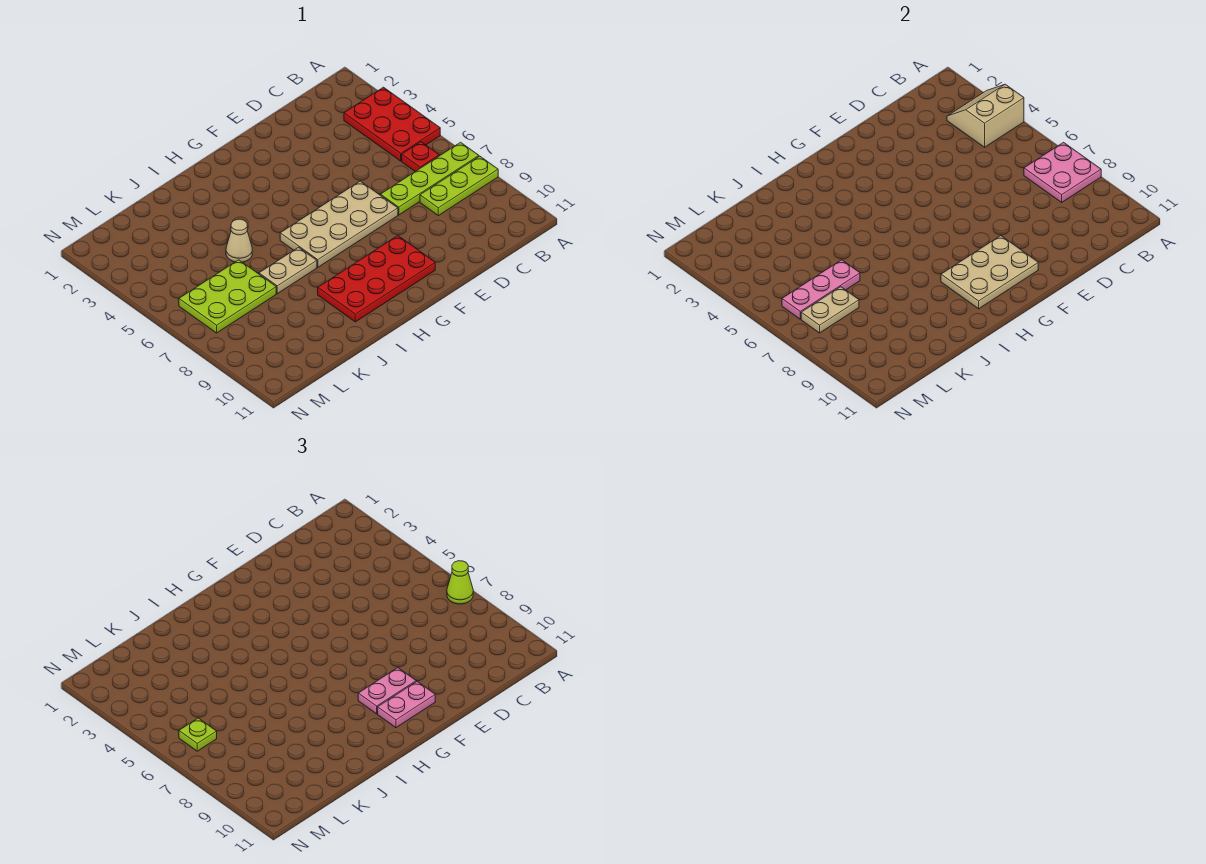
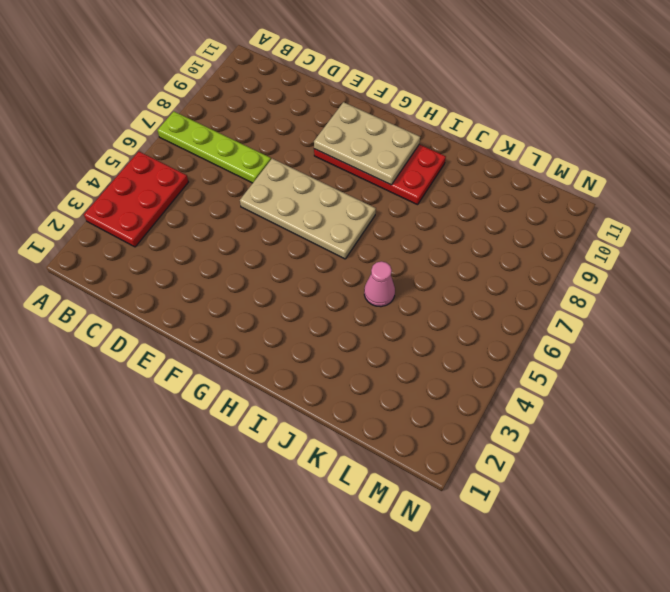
pink cone J5 level 1 -> tan cone J5 level 1
none -> lime plate A8:C8 level 1
none -> red plate B6 level 1
none -> tan plate I7:J7 level 1

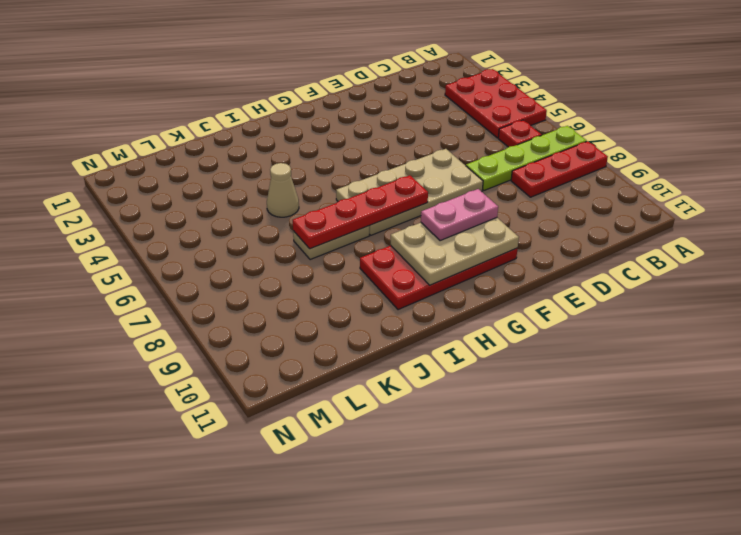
red plate A8:C8 level 1 -> lime plate A8:C8 level 1
red plate G7:J7 level 2 -> none
none -> lime plate K6:M7 level 1
none -> tan slope A3:B4 level 2 top 4
none -> pink plate A7:B8 level 2

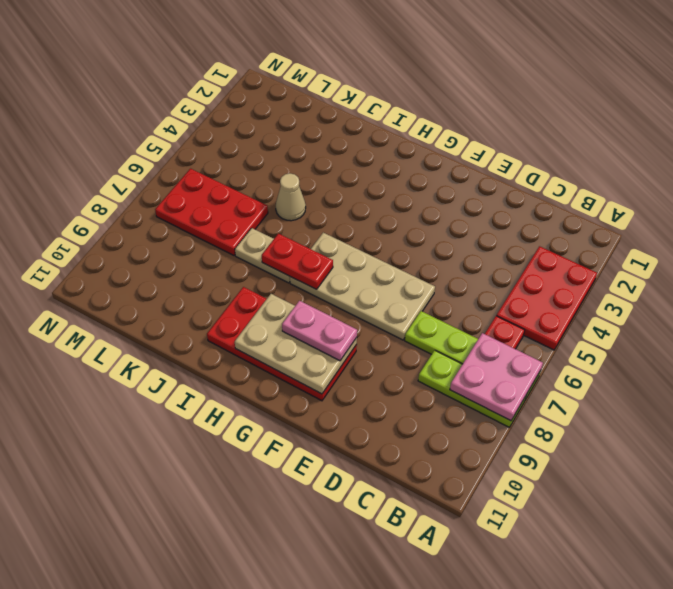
red plate H7:I7 level 2 -> none
red plate K6:M7 level 1 -> lime plate K6:M7 level 1
none -> tan slope A3:B4 level 2 top 4
none -> pink plate K6:M6 level 2
none -> tan plate L7:M7 level 2

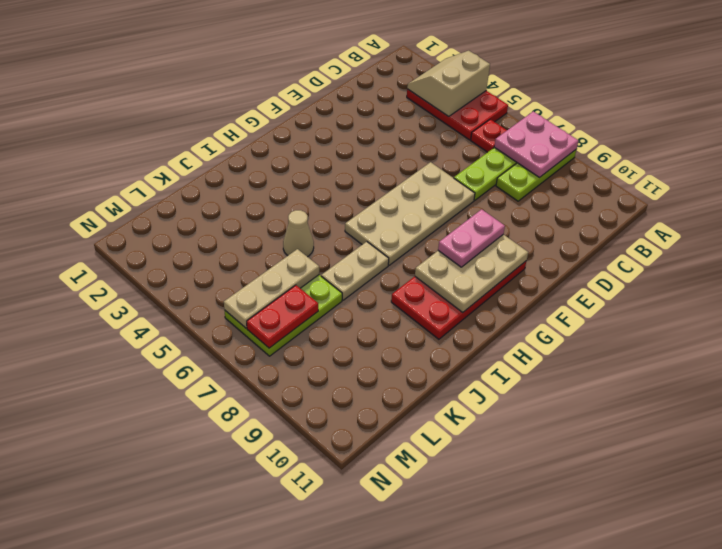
tan plate K6:M6 level 2 -> pink plate K6:M6 level 2
red plate L7:M7 level 2 -> tan plate L7:M7 level 2
none -> lime cone A7 level 3
none -> pink plate F10:G10 level 3
none -> lime plate M6 level 3

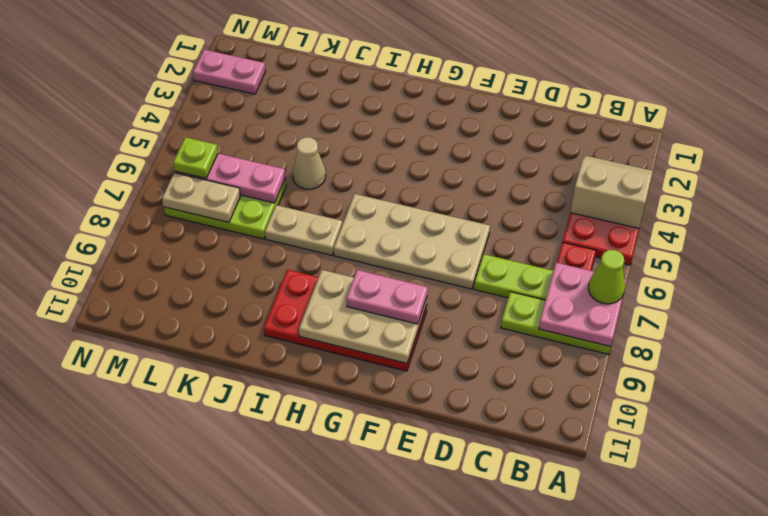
pink plate M2:N2 level 1 -> pink plate F10:G10 level 3

